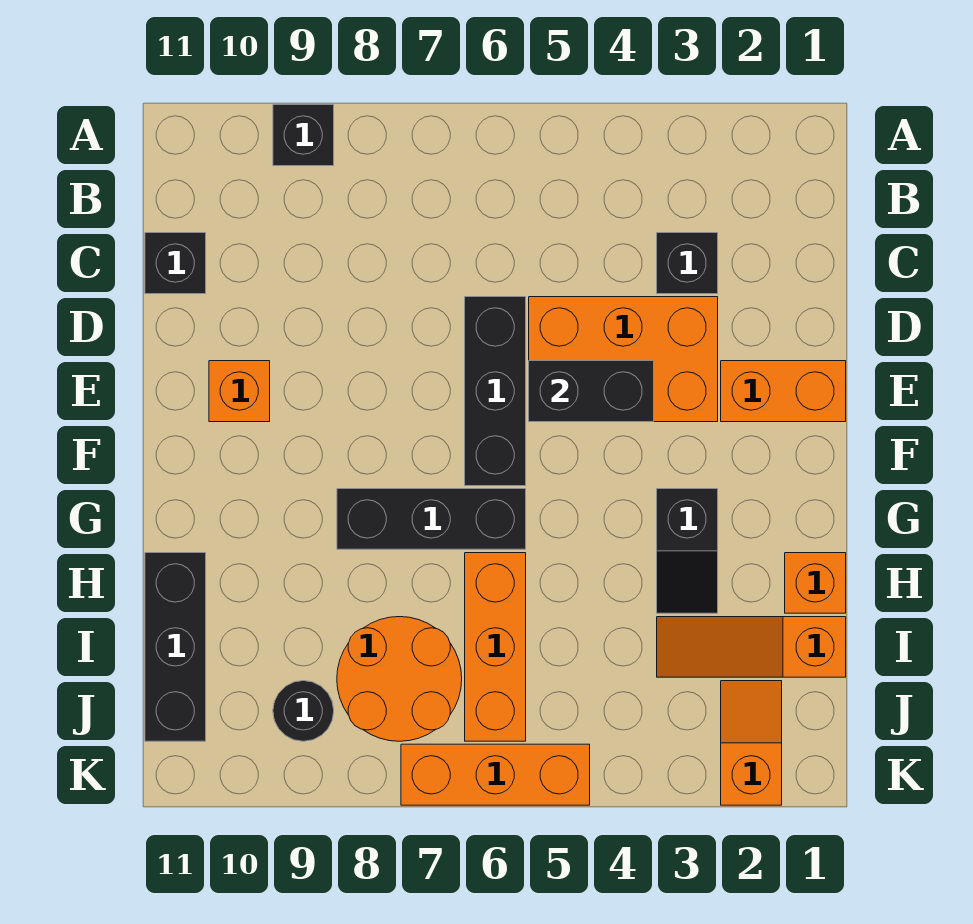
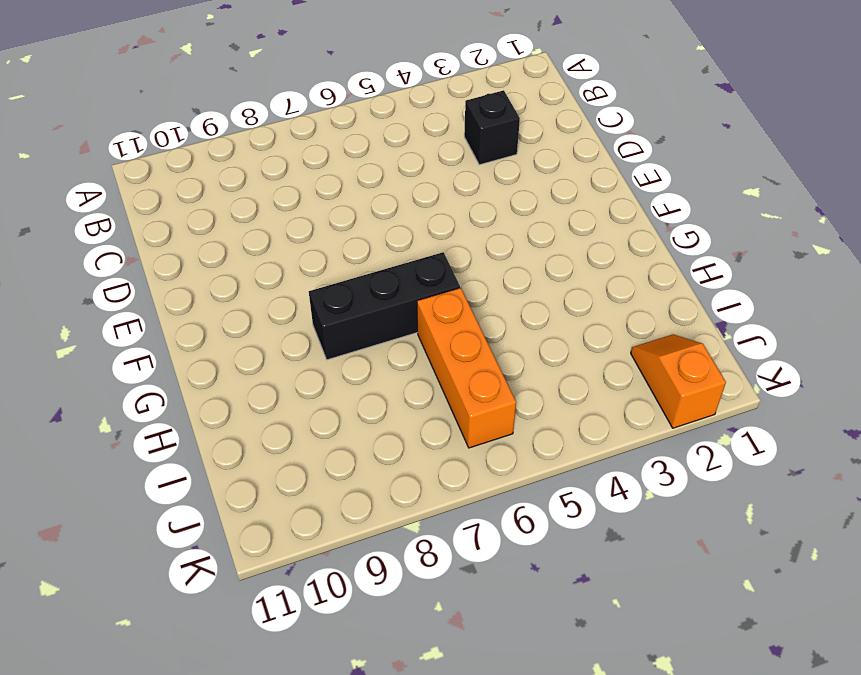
none -> black brick A9 level 1
none -> black brick C11 level 1
none -> orange brick D3:E5 level 1

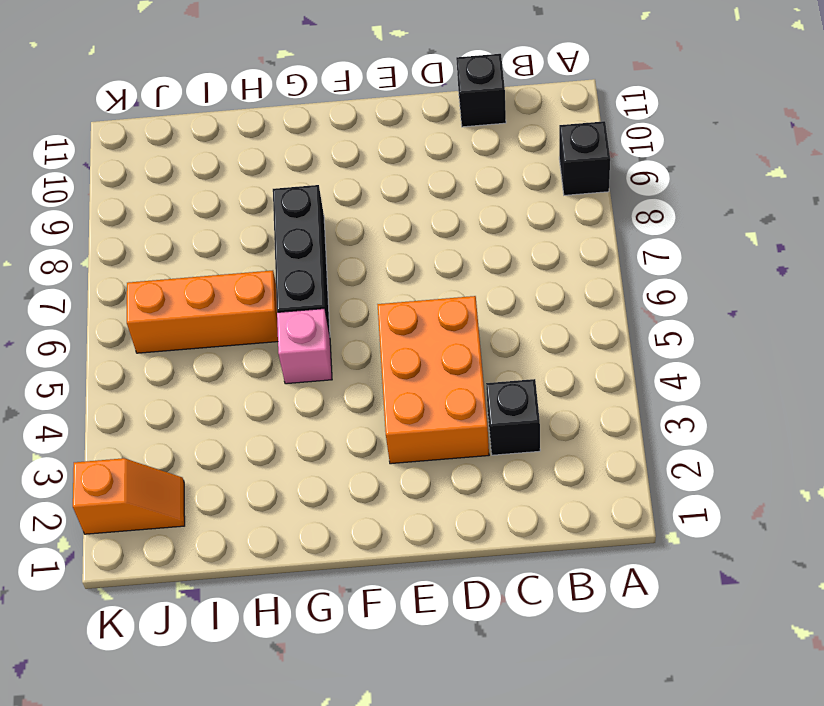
pink brick G5 level 1 -> none
none -> black brick D6:F6 level 1
none -> orange brick E1:E2 level 1
none -> orange brick E10 level 1

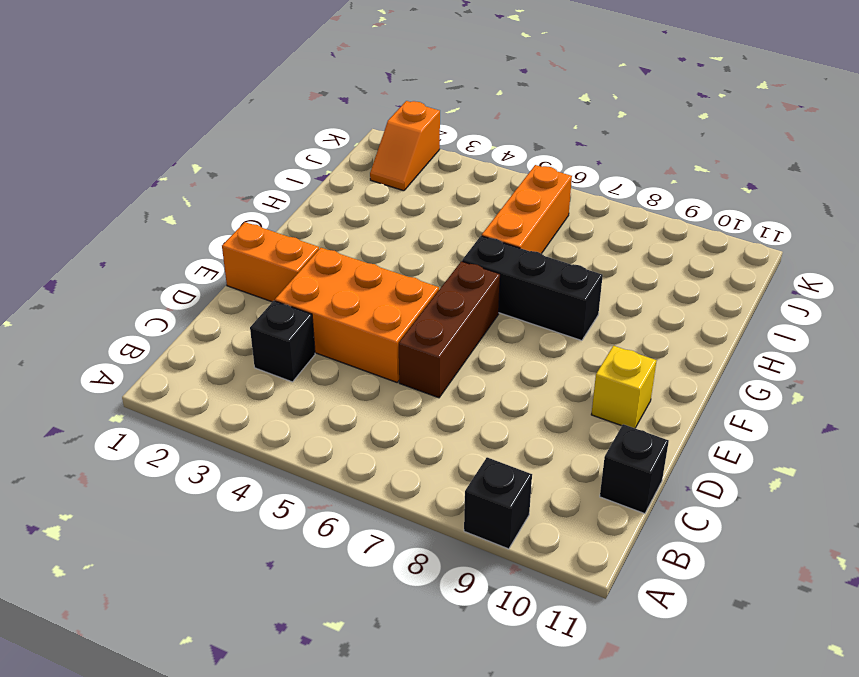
brown brick D6:F6 level 1 -> black brick D6:F6 level 1
yellow brick E10 level 1 -> orange brick E10 level 1
none -> black slope G3:H3 level 1 top G
none -> orange brick H1 level 1
none -> black brick H11:J11 level 1

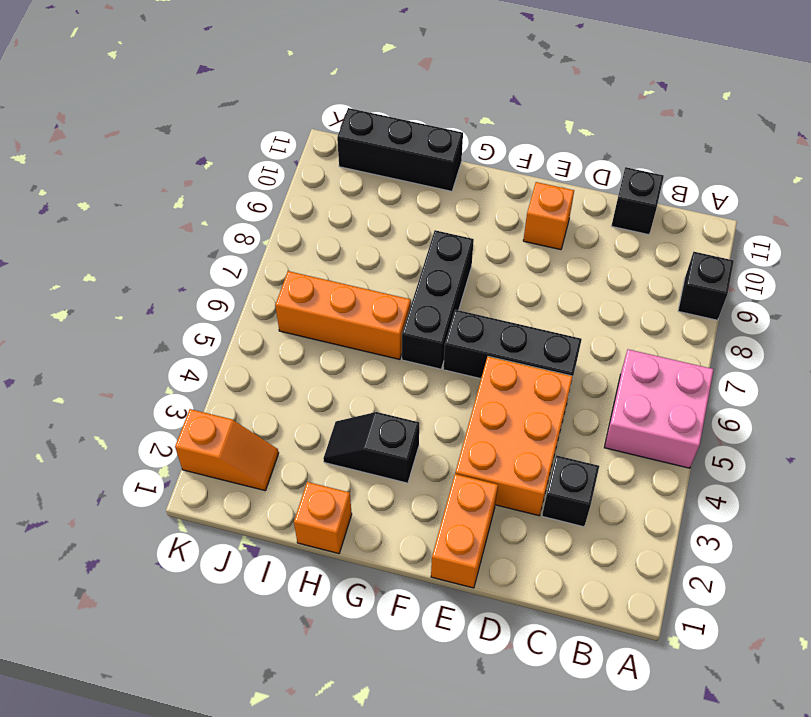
pink brick A5:B6 level 1 -> none
none -> orange slope I1:I3 level 1 top 1
none -> orange round brick I7:J8 level 1
none -> black round brick J9 level 1

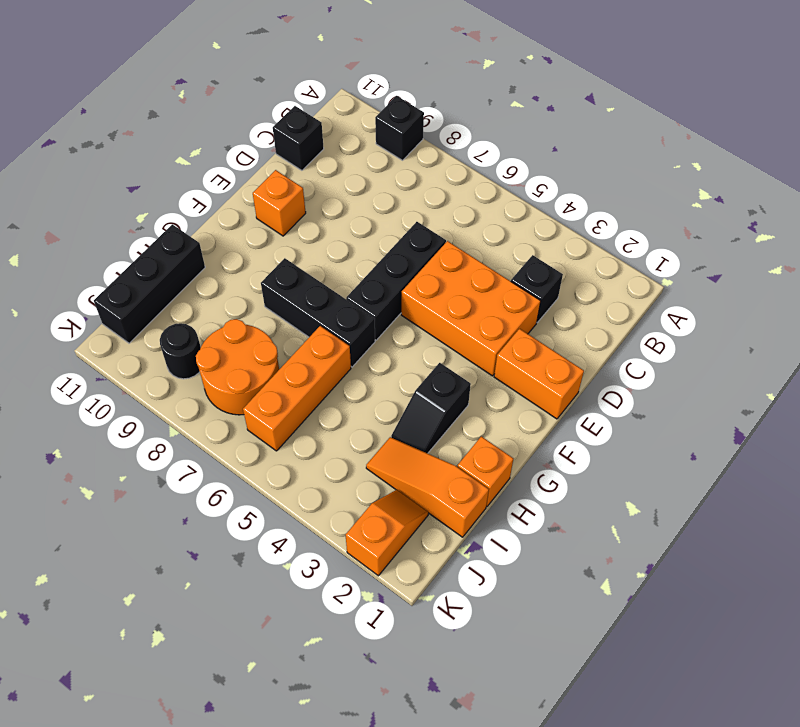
none -> orange brick K5:K7 level 1
none -> black brick E4:E5 level 2

